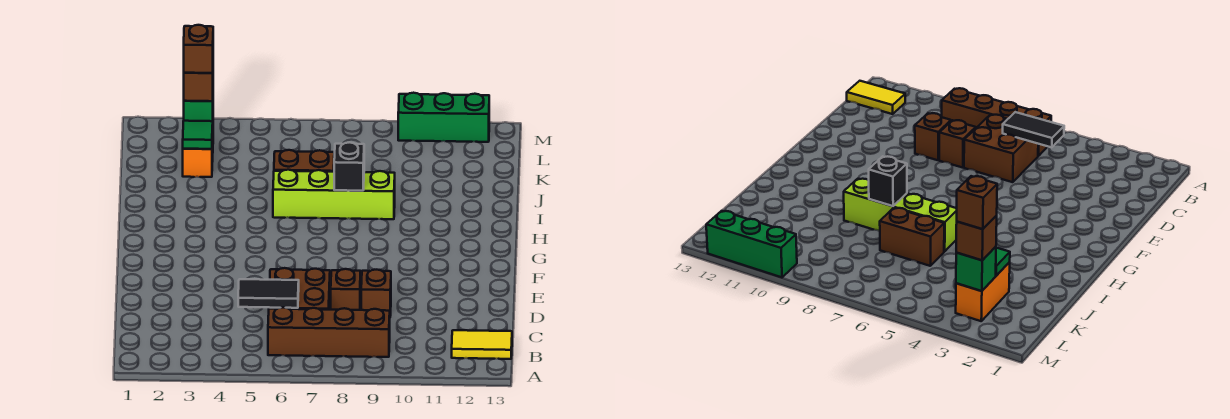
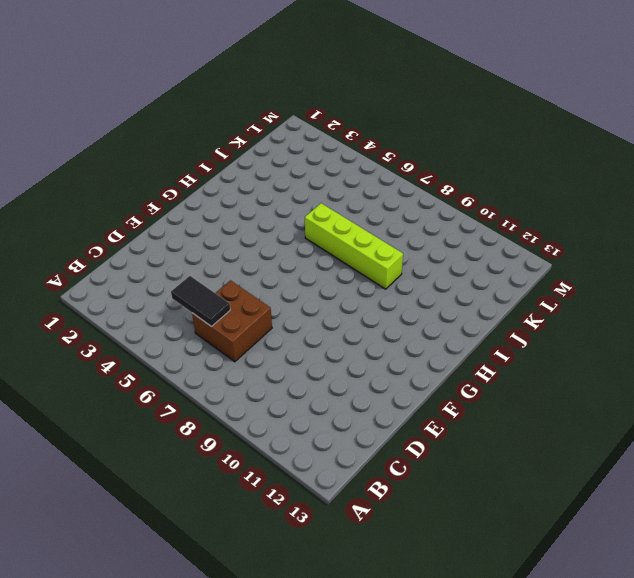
none -> brown brick B6:B9 level 1
none -> yellow tile B12:B13 level 1
none -> brown brick D8 level 1

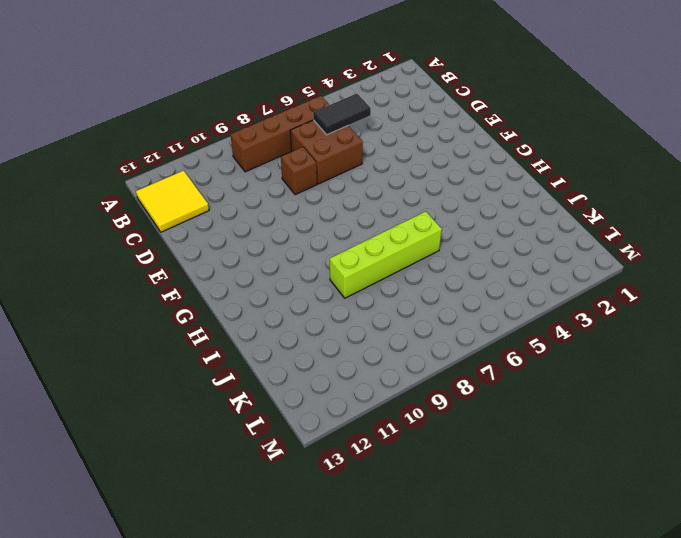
yellow tile B12:C13 level 1 -> yellow tile B12:B13 level 1
none -> brown brick D9 level 1
none -> brown brick J6:J7 level 1
none -> orange brick K3:L3 level 1

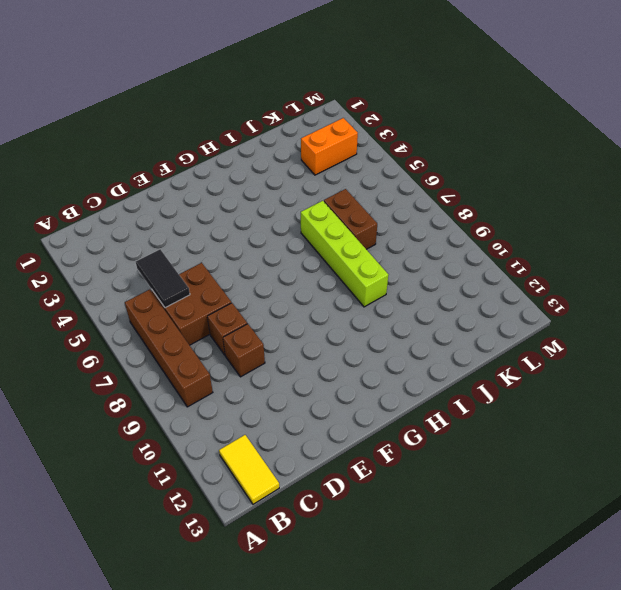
none -> green brick M10:M12 level 1
none -> black brick I8 level 2
none -> green tile K3 level 2

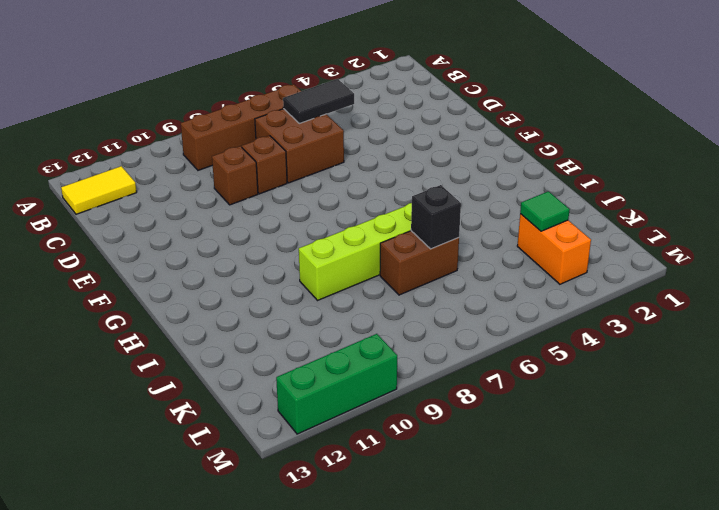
black brick J6 level 2 -> black brick I8 level 2
none -> green brick L3 level 2
none -> brown brick L3 level 3
none -> brown brick L3 level 4

